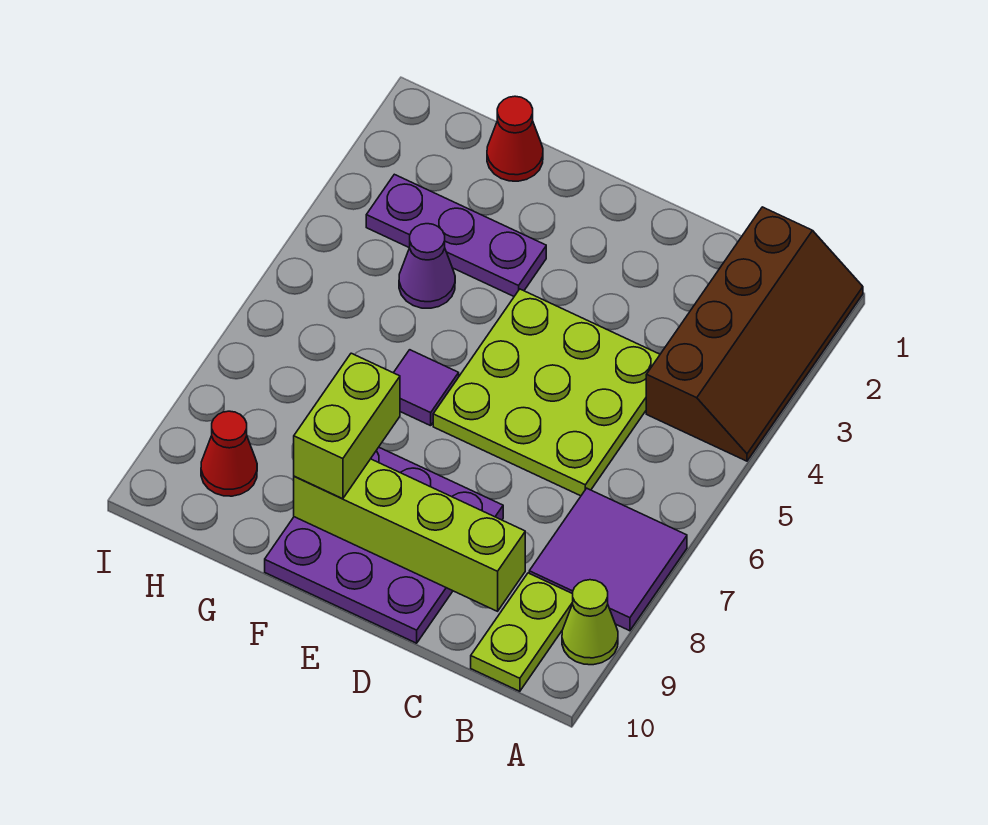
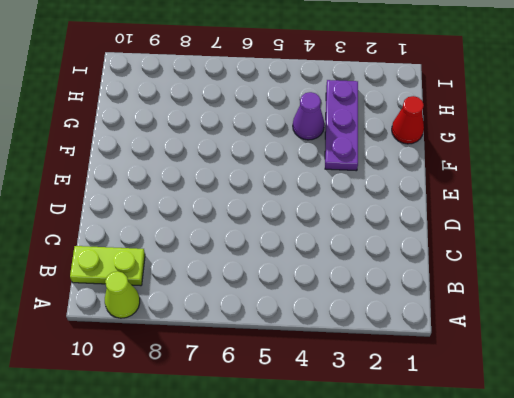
none -> brown slope A1:B4 level 1 top B
none -> purple tile A7:B8 level 1
none -> lime plate C4:E6 level 1

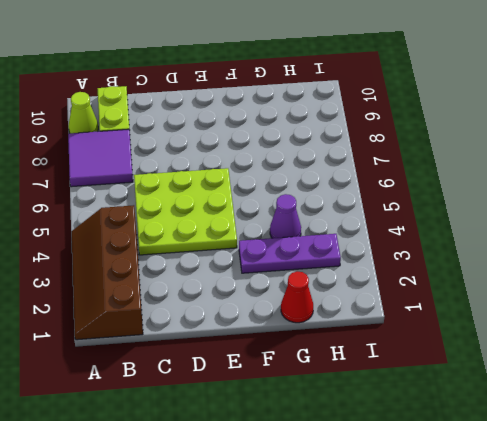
none -> purple plate D8:F10 level 1
none -> purple tile F6 level 1
none -> red cone H9 level 1

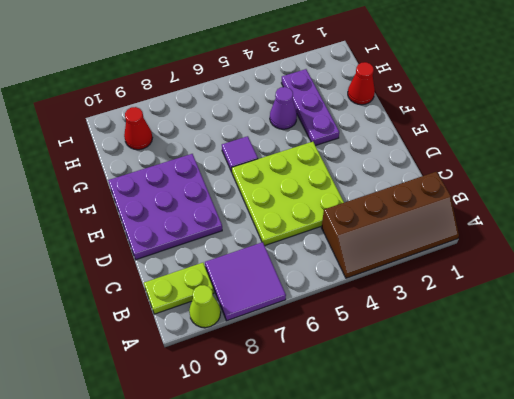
none -> lime brick C9:F9 level 2
none -> lime brick F8:F9 level 3

